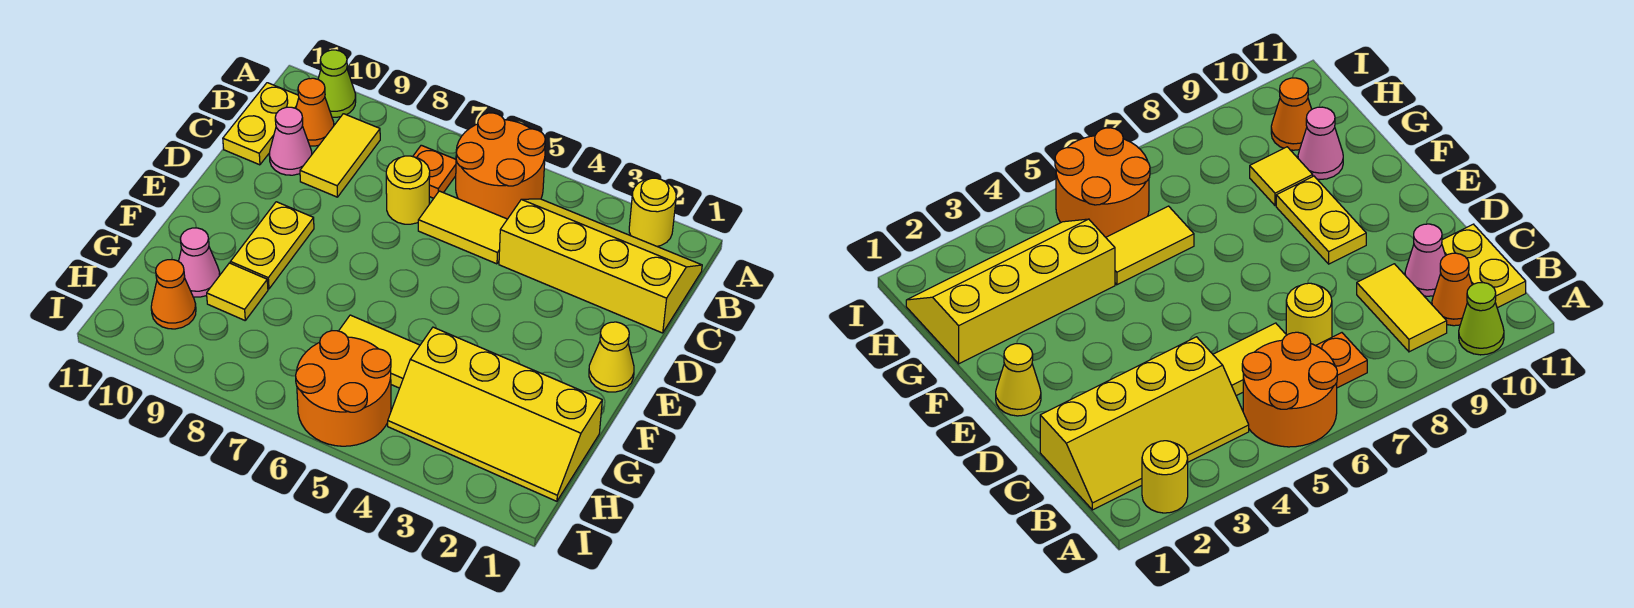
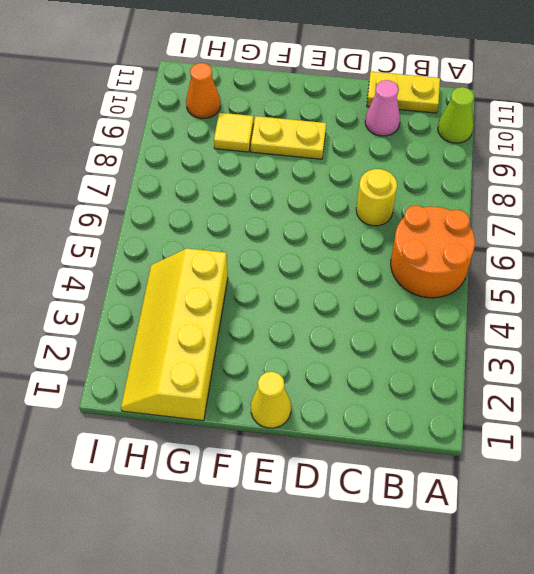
none -> yellow round brick A2 level 1
none -> yellow slope B1:C4 level 1 top C
none -> orange plate B7 level 1

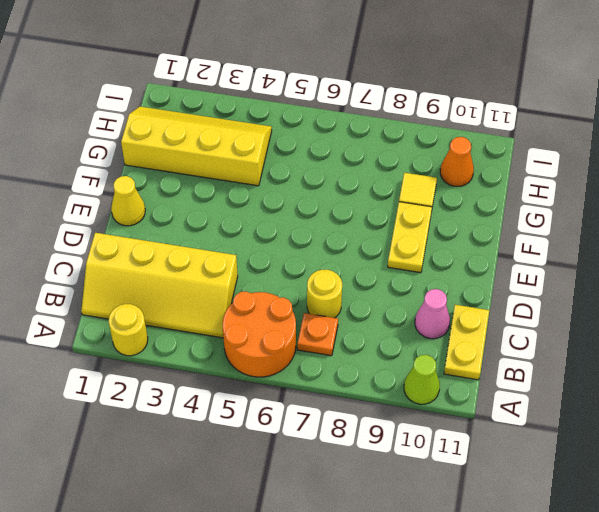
none -> yellow tile B9:C9 level 1
none -> orange cone B10 level 1
none -> yellow tile C5:C6 level 1

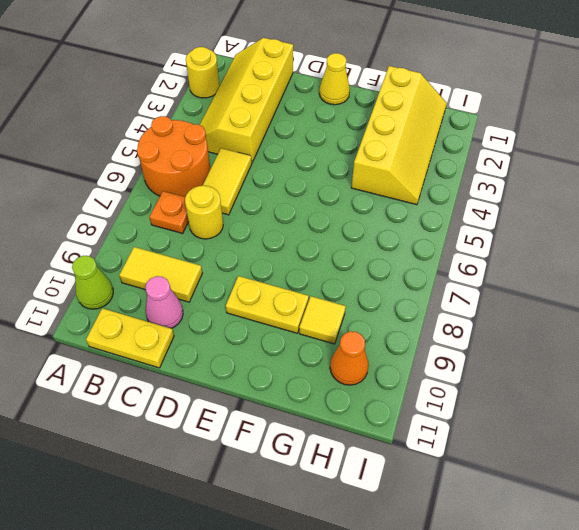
none -> orange cone B10 level 1
none -> yellow tile G5:G6 level 1
none -> pink cone G10 level 1

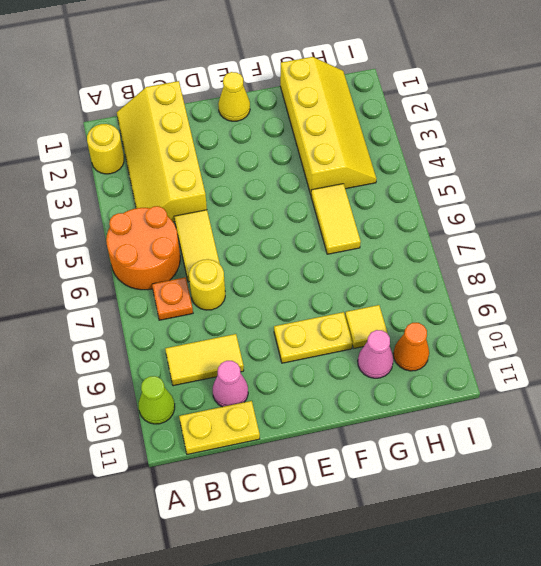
none -> orange cone B10 level 1
none -> orange round brick H5:I6 level 1

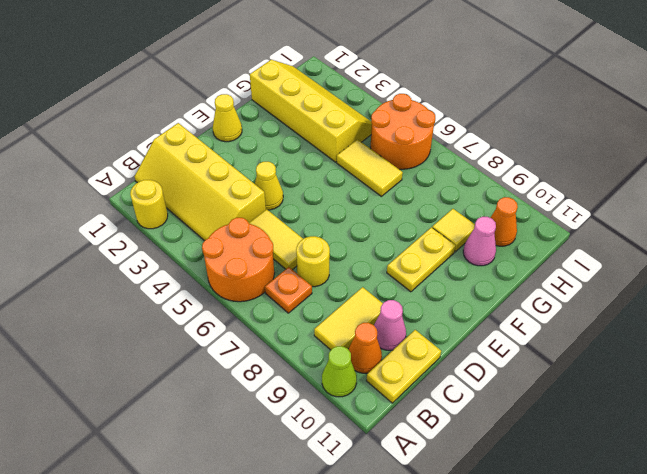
yellow cone D4 level 1 -> none

